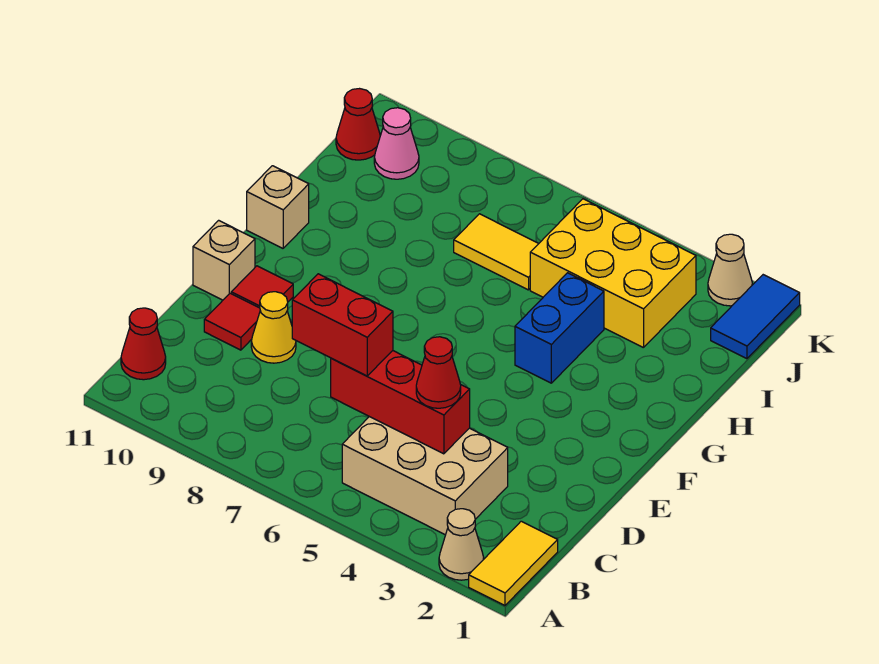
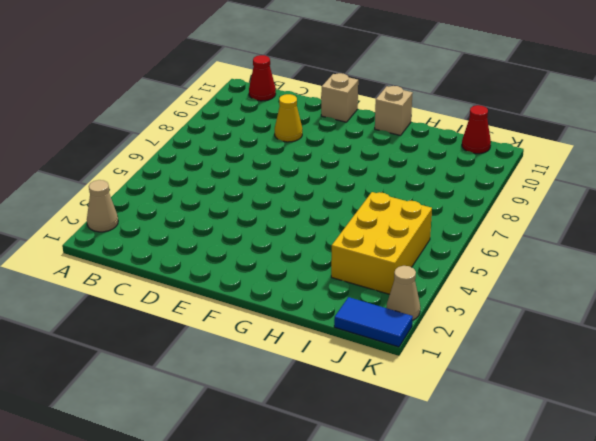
none -> yellow tile A1:B1 level 1
none -> tan brick B3:C5 level 1
none -> red tile D10 level 1

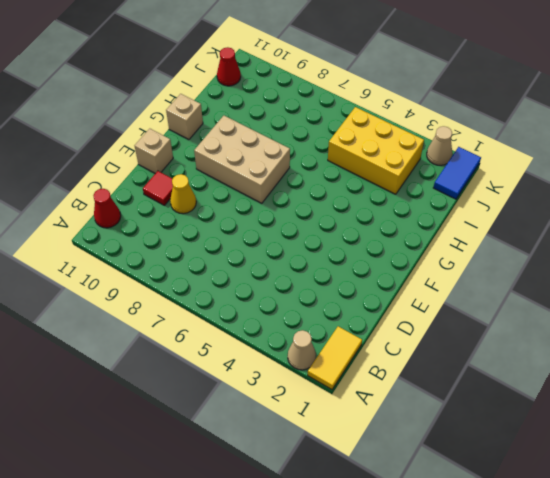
tan brick F7:G9 level 1 -> tan brick B3:C5 level 1
none -> red tile E10 level 1
none -> blue brick G4:H4 level 1
none -> yellow tile I6:I7 level 1

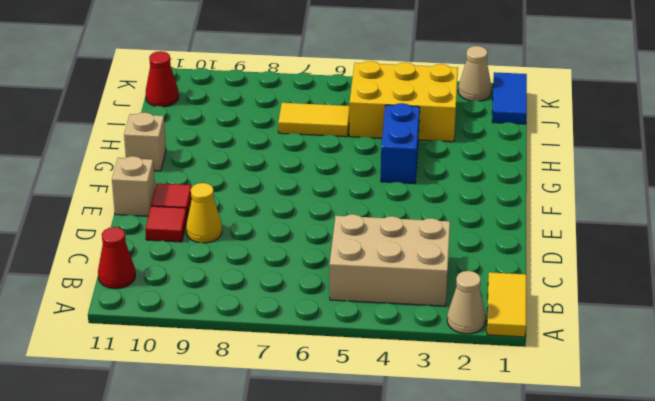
none -> pink cone J10 level 1
none -> red brick C4:C6 level 2
none -> red cone C4 level 3

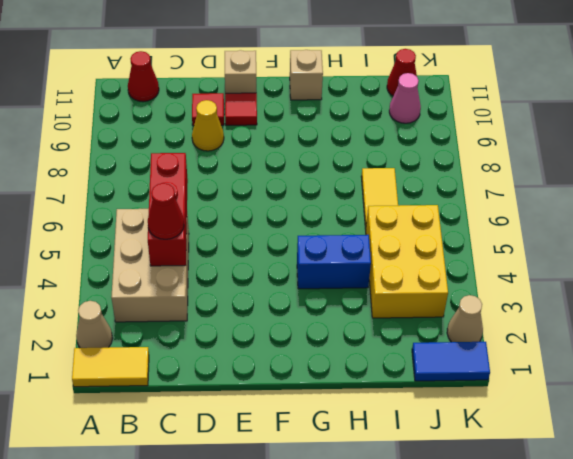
none -> red brick C6:C7 level 3

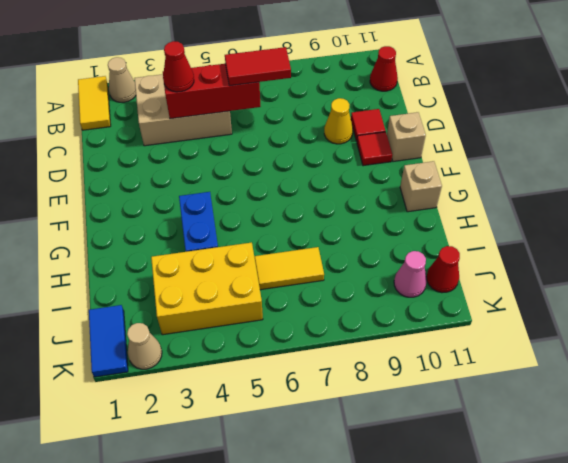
red tile C6:C7 level 3 -> red brick C6:C7 level 3

